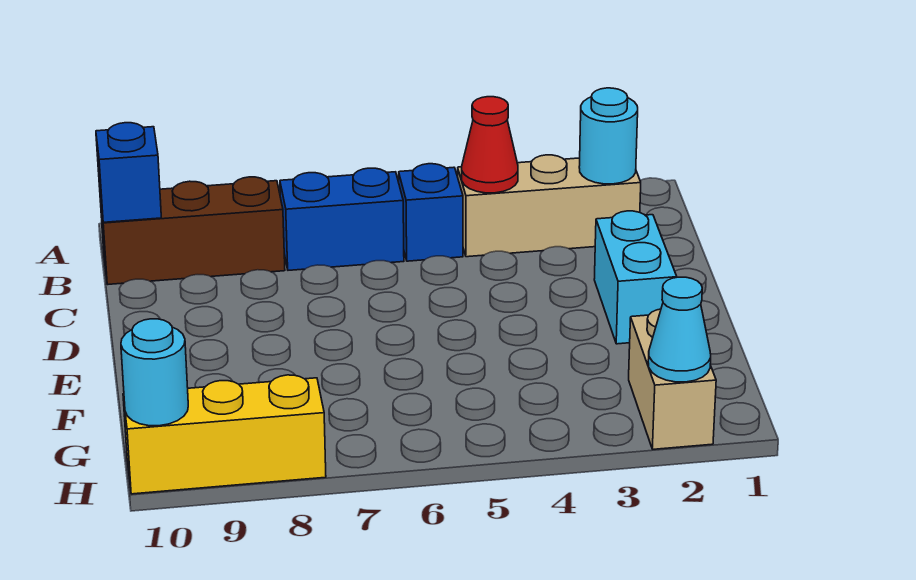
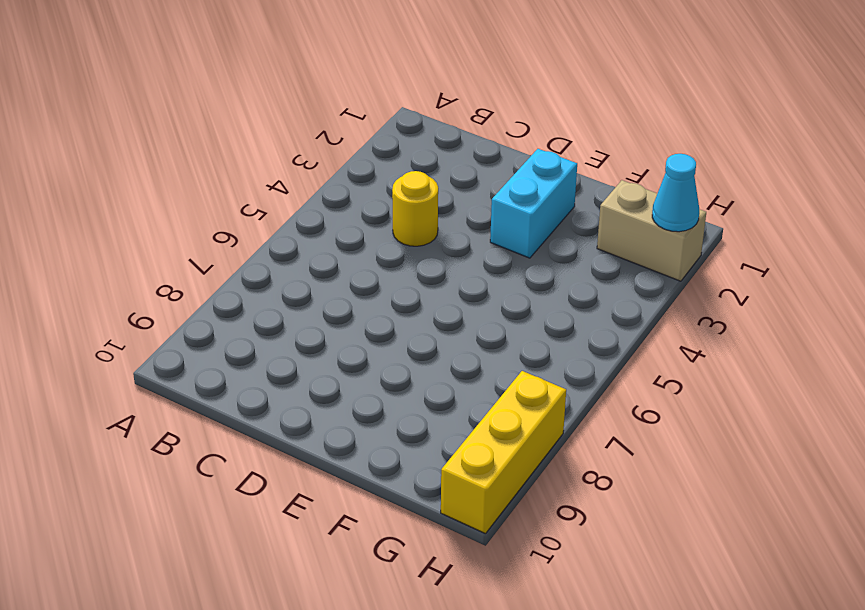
yellow round brick C4 level 1 -> none
cyan brick E2:E3 level 1 -> cyan brick D2:E2 level 1
none -> tan brick B2:B4 level 1
none -> blue brick B5 level 1
none -> blue brick B6:B7 level 1

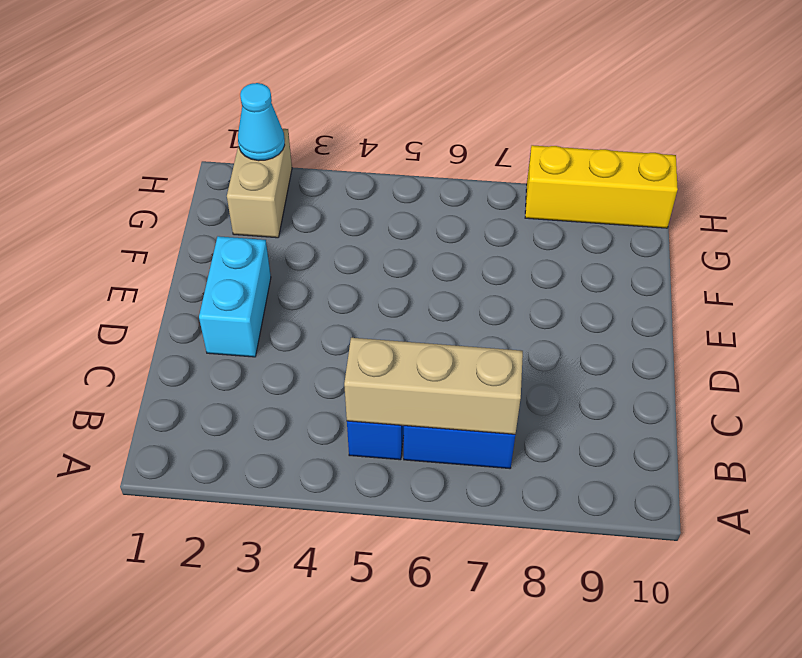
tan brick B5:B7 level 2 -> tan brick B2:B4 level 1
none -> brown brick B8:B10 level 1
none -> cyan round brick B2 level 2
none -> red cone B4 level 2

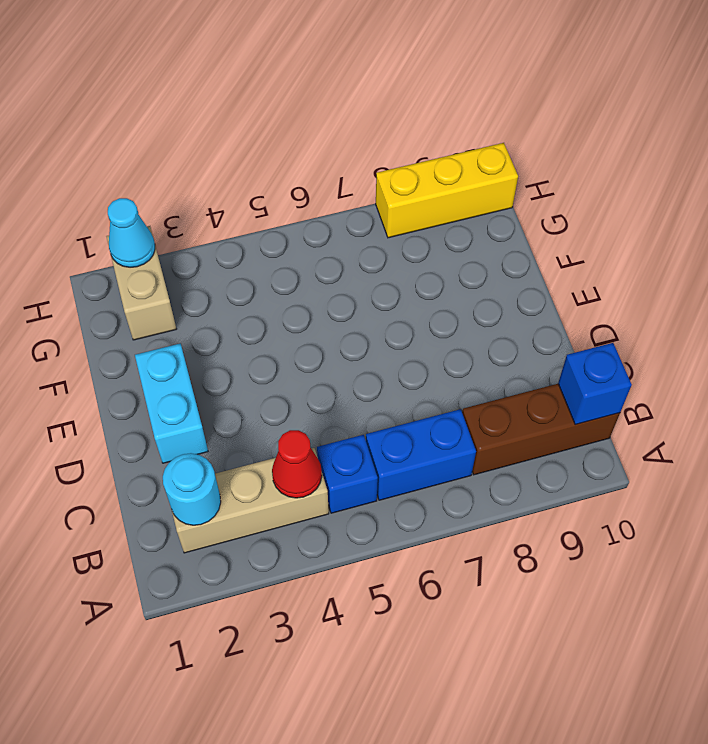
none -> cyan round brick H10 level 2

